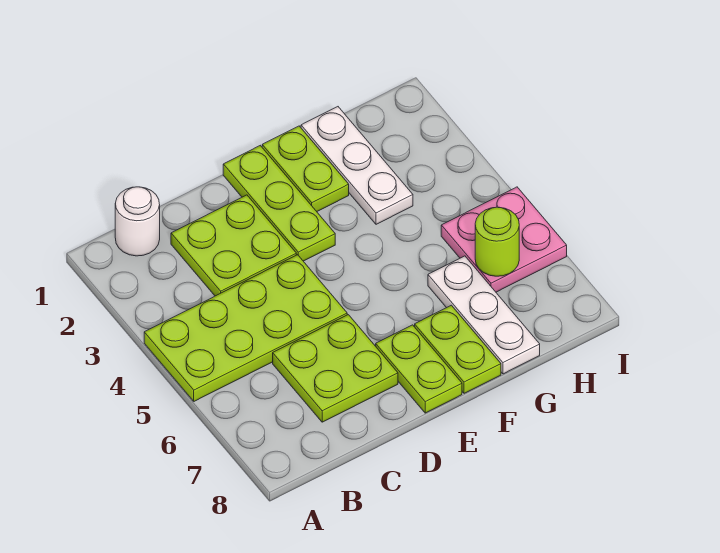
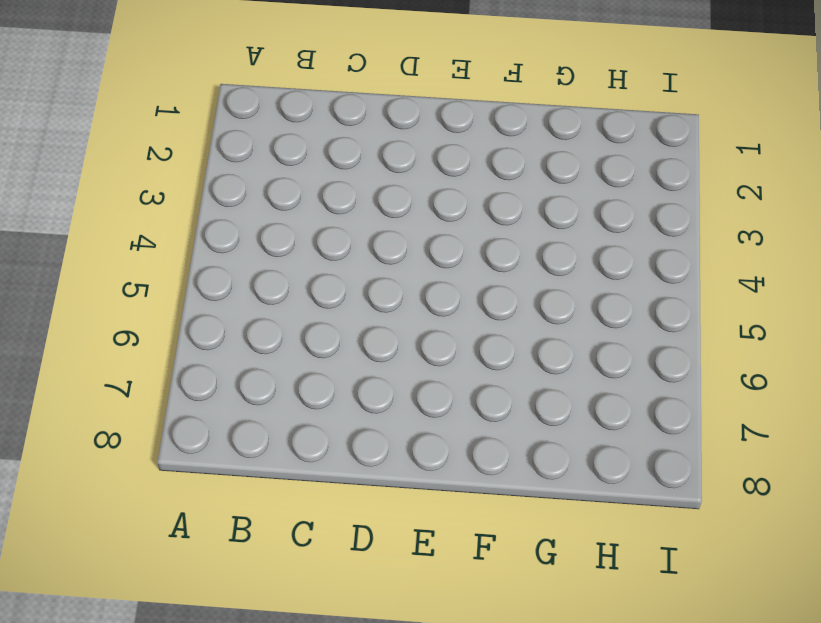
none -> lime plate A4:D5 level 1
none -> white round brick B1 level 1
none -> lime plate C2:D3 level 1

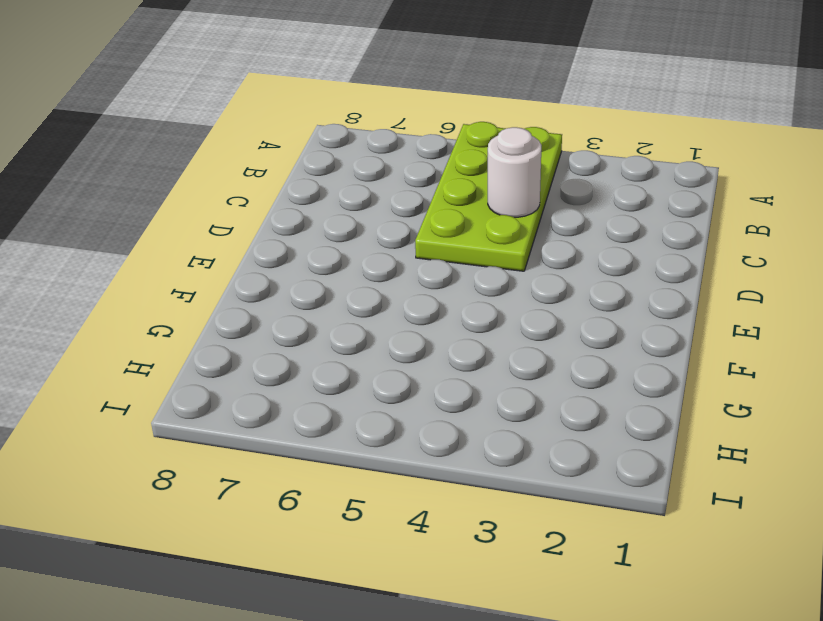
white round brick C4 level 2 -> white round brick B1 level 1
none -> lime plate C2:D3 level 1
none -> lime plate C6:D7 level 1
none -> lime plate E1:E3 level 1

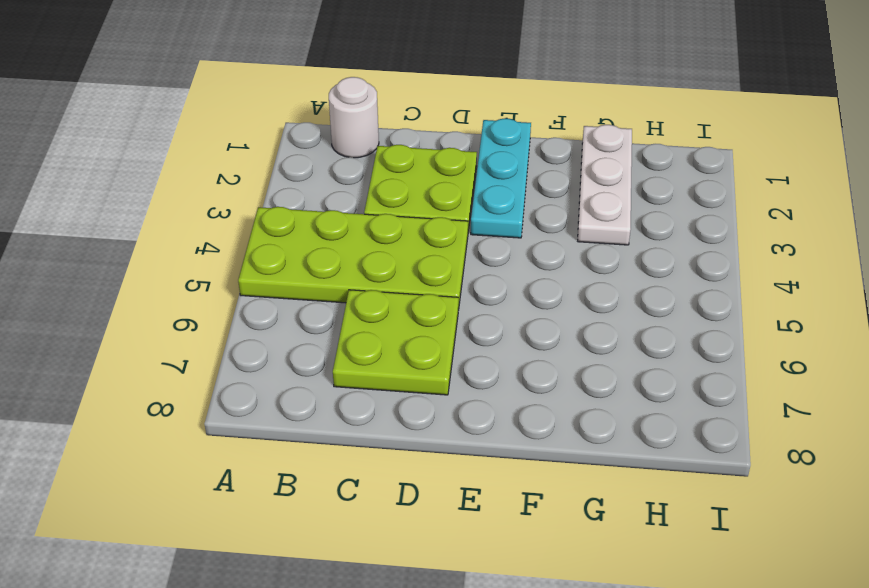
cyan plate E1:E3 level 1 -> lime plate E1:E3 level 1
none -> lime plate E7:E8 level 1
none -> lime plate F1:F2 level 1
none -> lime plate F7:F8 level 1

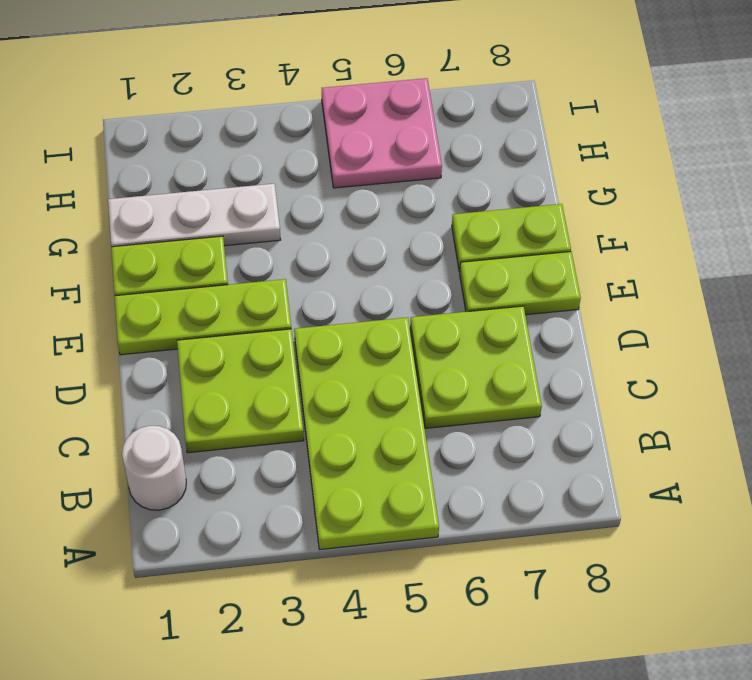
none -> white plate G6:G8 level 1
none -> lime round brick H6 level 2

